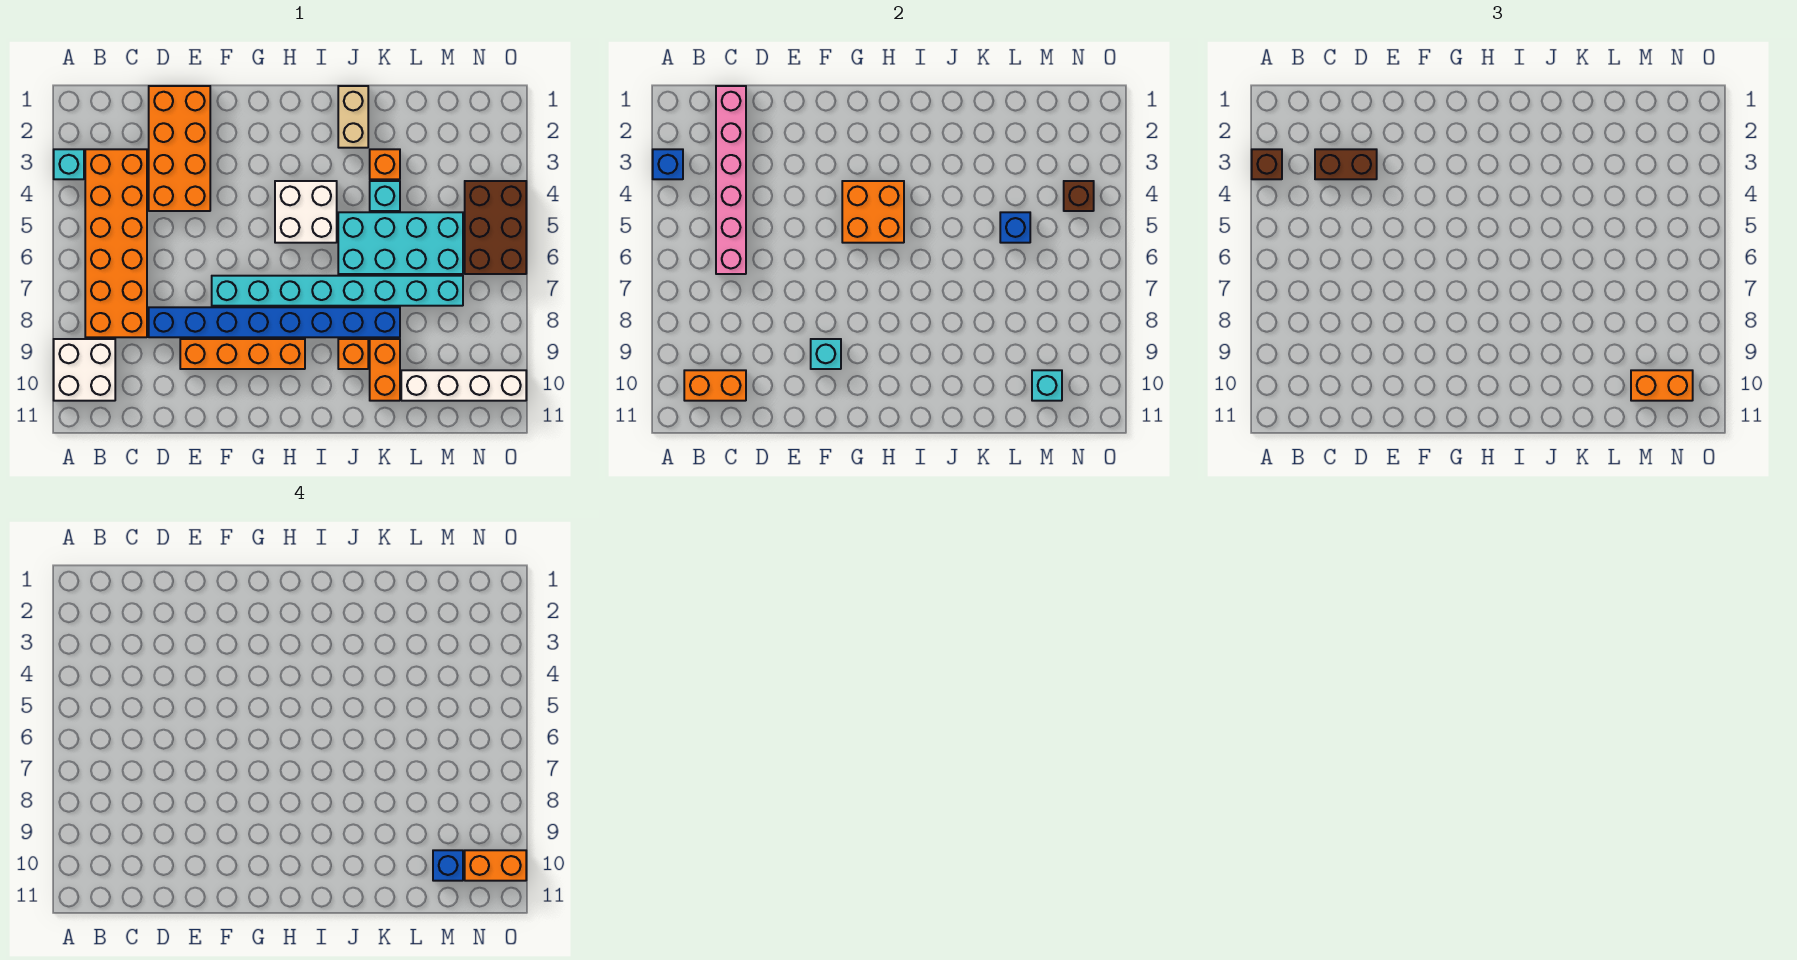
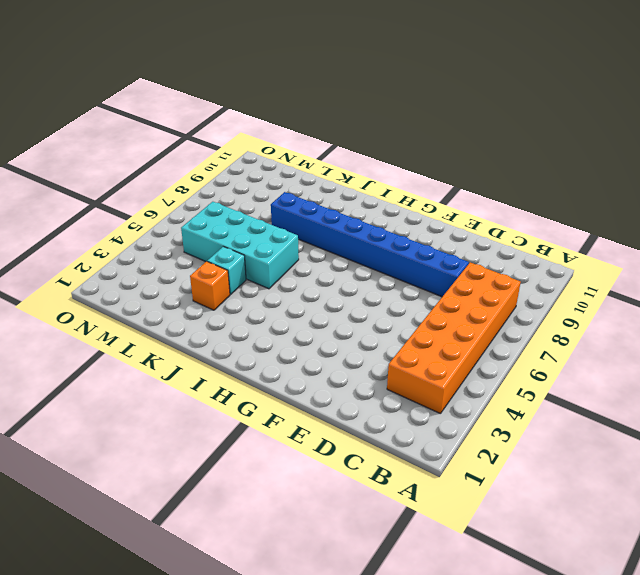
none -> cyan brick A3 level 1
none -> white brick A9:B10 level 1
none -> orange brick D1:E4 level 1

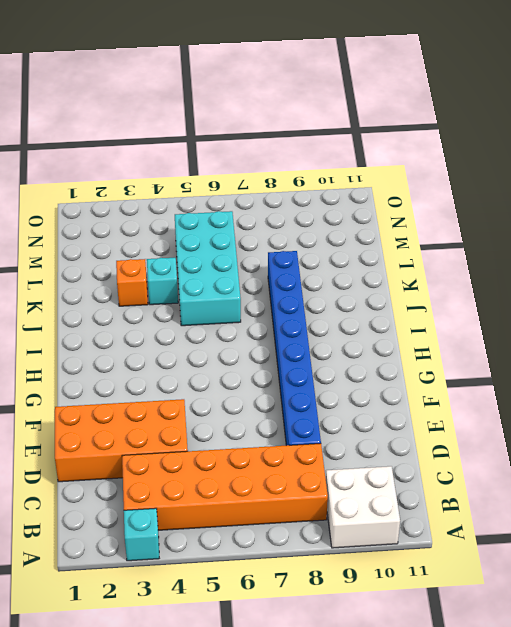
none -> orange brick E9:H9 level 1
none -> cyan brick F7:M7 level 1
none -> white brick H4:I5 level 1

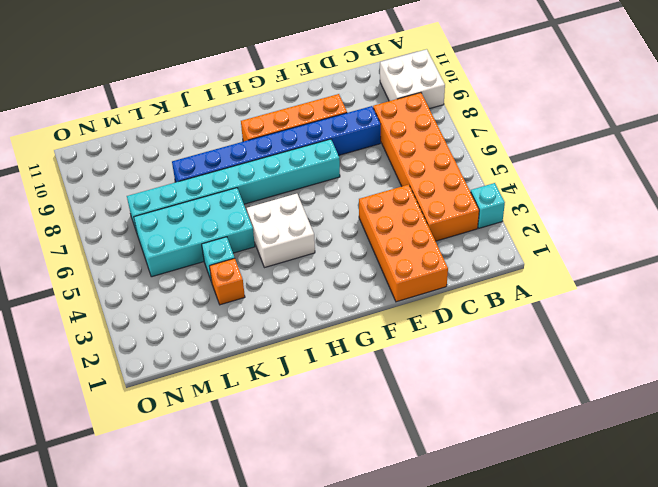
none -> tan brick J1:J2 level 1
none -> orange brick J9 level 1
none -> orange brick K9:K10 level 1

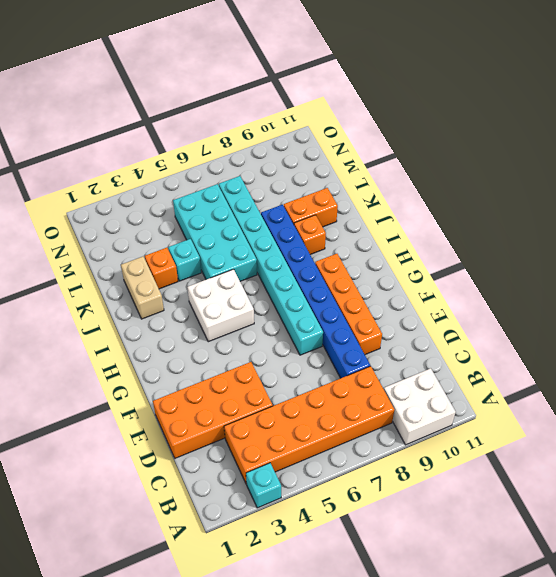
tan brick J2:K2 level 1 -> tan brick J1:J2 level 1
none -> white brick L10:O10 level 1
none -> brown brick N4:O6 level 1
none -> blue brick A3 level 2

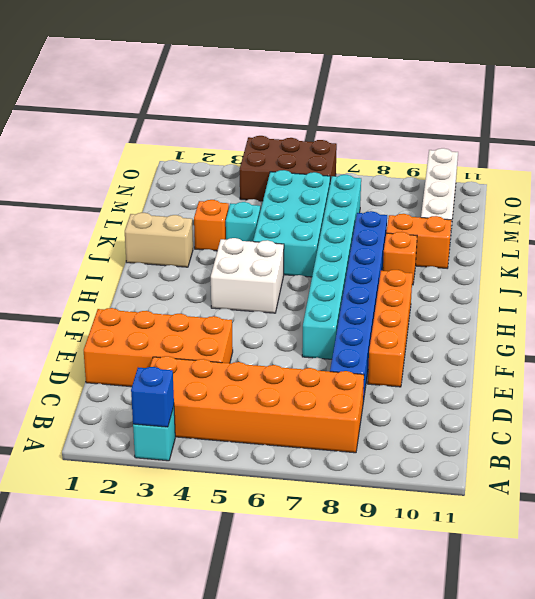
none -> white brick A9:B10 level 1
none -> orange brick B10:C10 level 2
none -> pink brick C1:C6 level 2

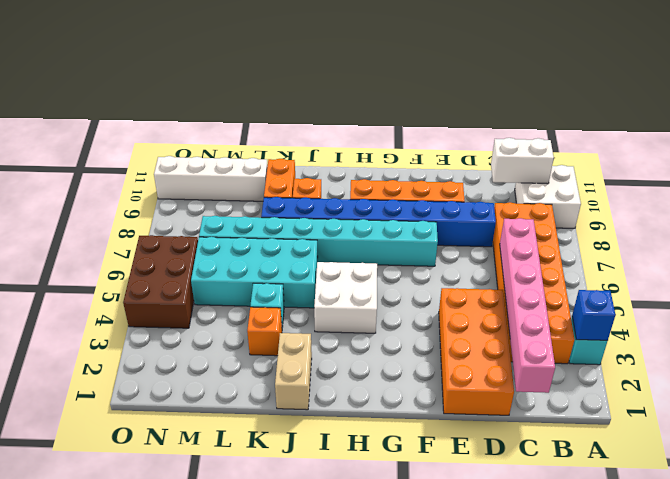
white brick B10:C10 level 2 -> orange brick B10:C10 level 2
none -> cyan brick F9 level 2
none -> orange brick G4:H5 level 2
none -> blue brick L5 level 2

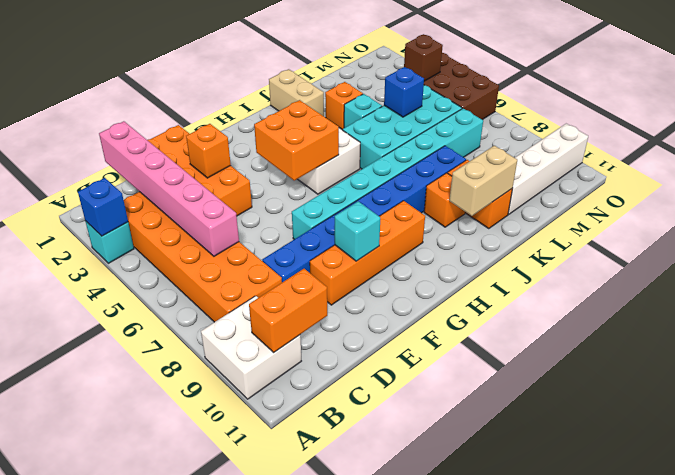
orange brick E3 level 2 -> none
tan brick J10:K10 level 2 -> none
none -> cyan brick M10 level 2
none -> brown brick A3 level 3
none -> brown brick C3:D3 level 3

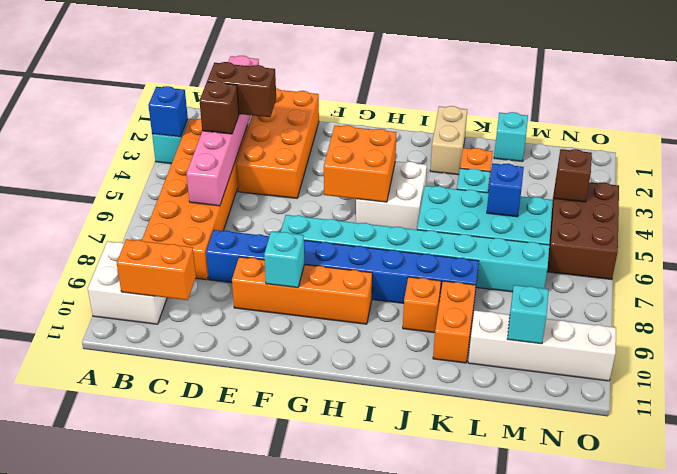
brown brick C4 level 3 -> brown brick A3 level 3
cyan brick L1 level 1 -> none
none -> orange brick M10:N10 level 3
none -> blue brick M10 level 4
none -> orange brick N10:O10 level 4

